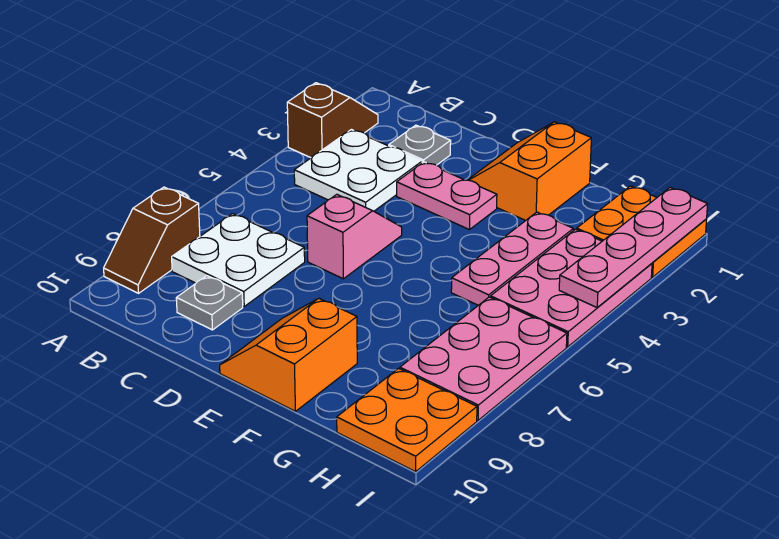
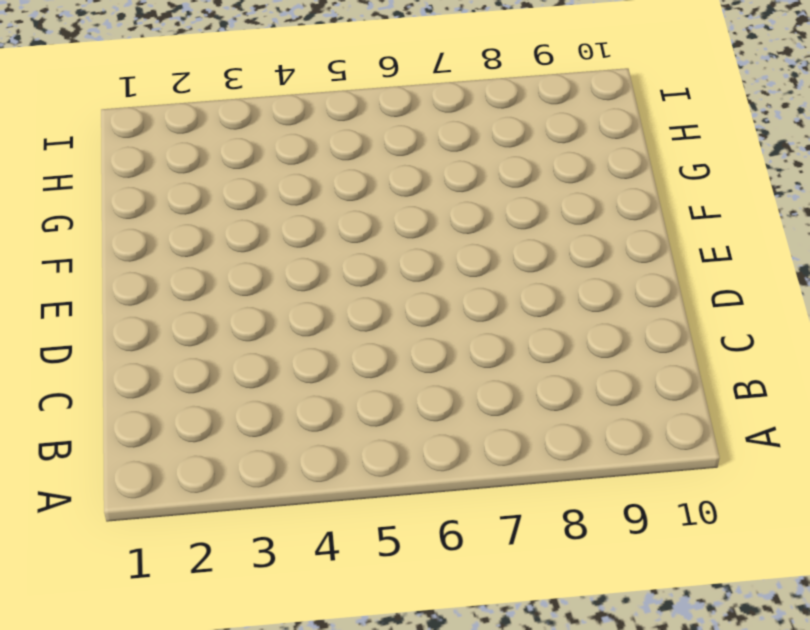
none -> brown slope A2:A3 level 1 top 3
none -> brown slope A8:A9 level 1 top 8
none -> white plate B3:C4 level 1

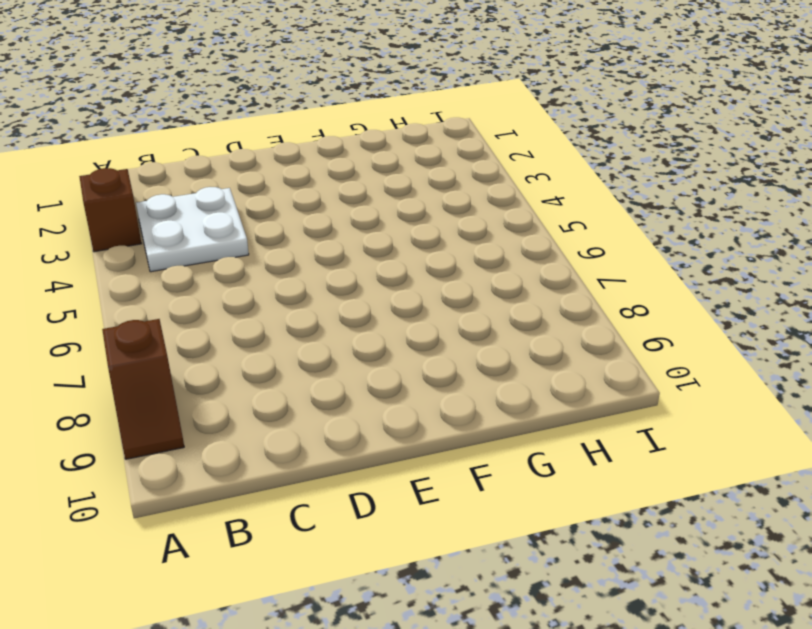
none -> white plate B7:C8 level 1
none -> grey plate C2 level 1
none -> grey plate C9 level 1

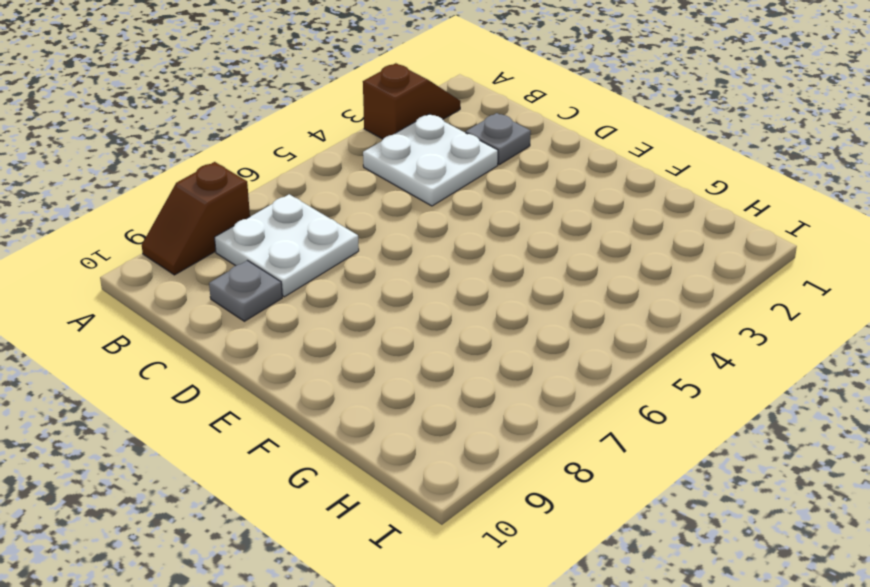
none -> pink plate D3:E3 level 1
none -> pink slope D5:D6 level 1 top 6
none -> orange slope E1:F2 level 1 top F

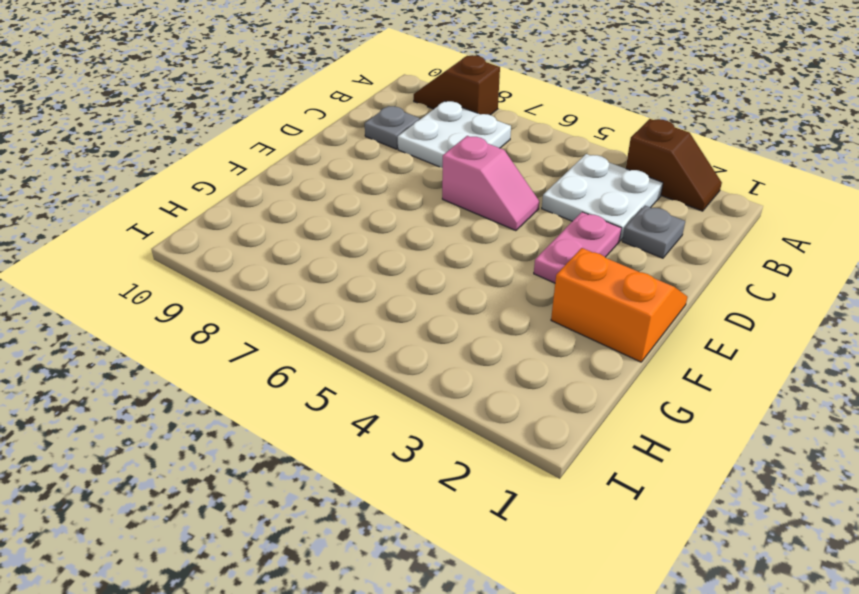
none -> orange slope E9:F10 level 1 top F
none -> pink plate G3:G5 level 1
none -> orange plate H1:I2 level 1

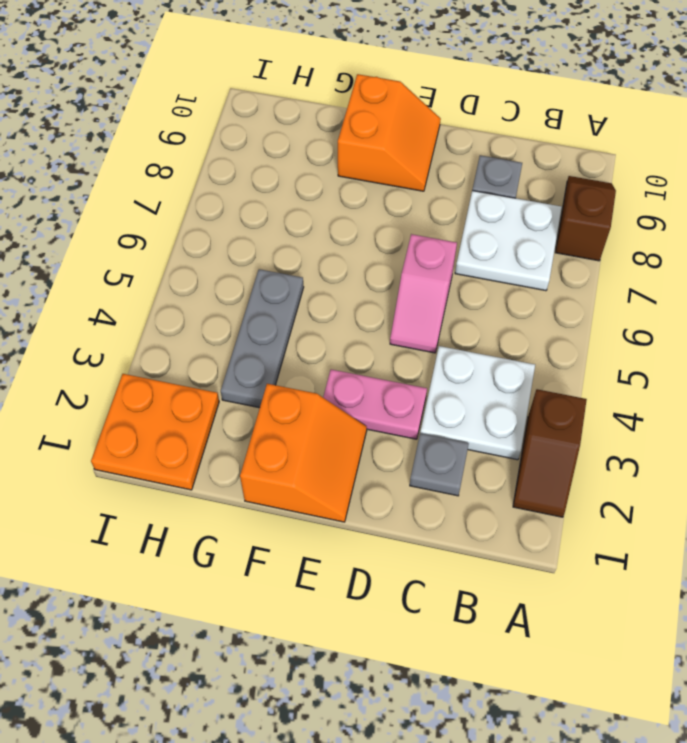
grey plate G3:G5 level 1 -> pink plate G3:G5 level 1
none -> pink plate H3:I5 level 1
none -> pink plate H6:I8 level 1
none -> orange plate H9:I10 level 1

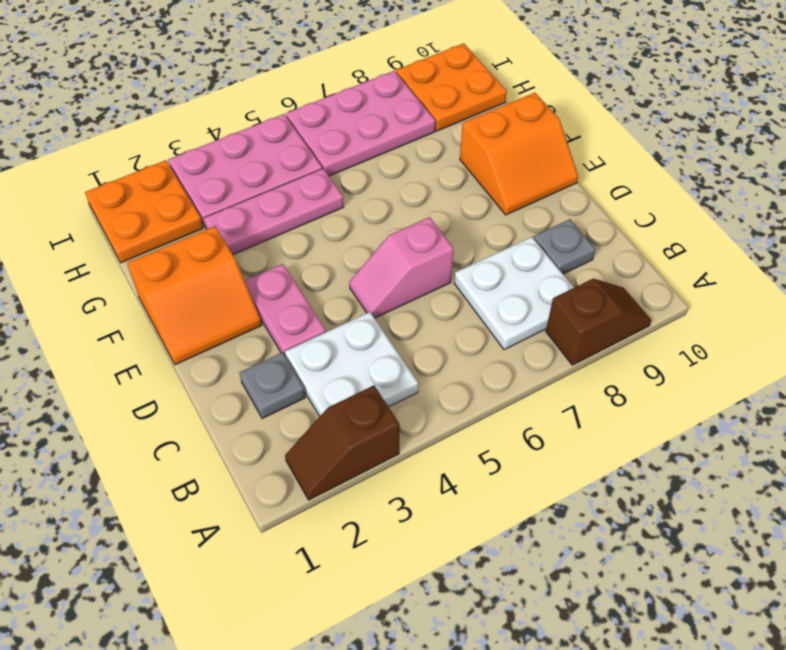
none -> pink plate I1:I4 level 2

